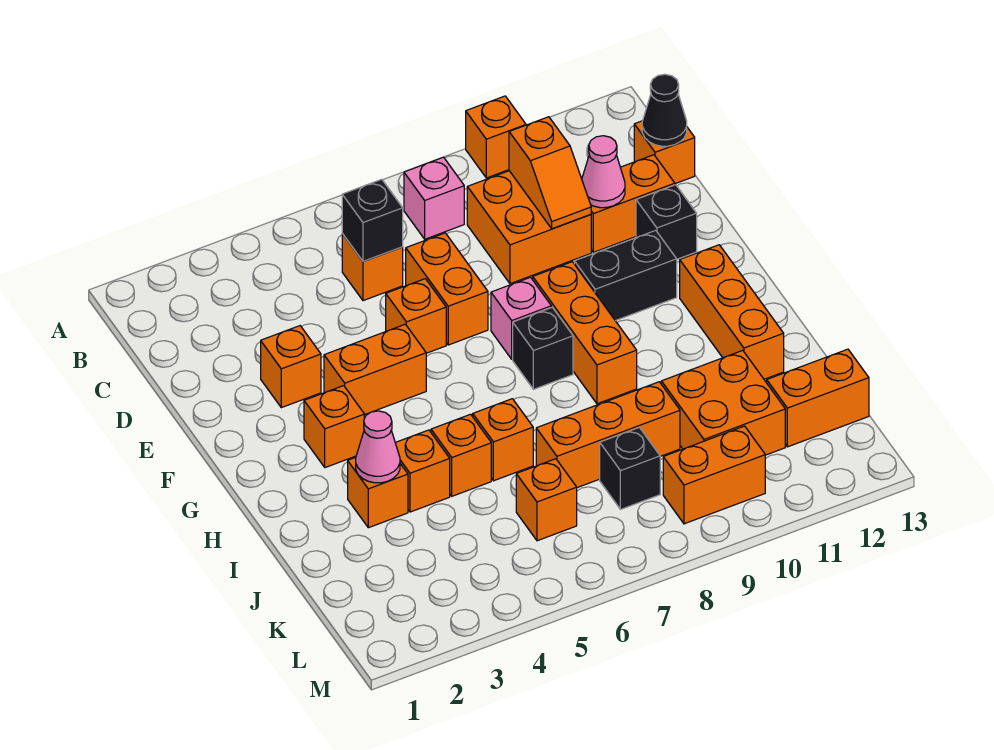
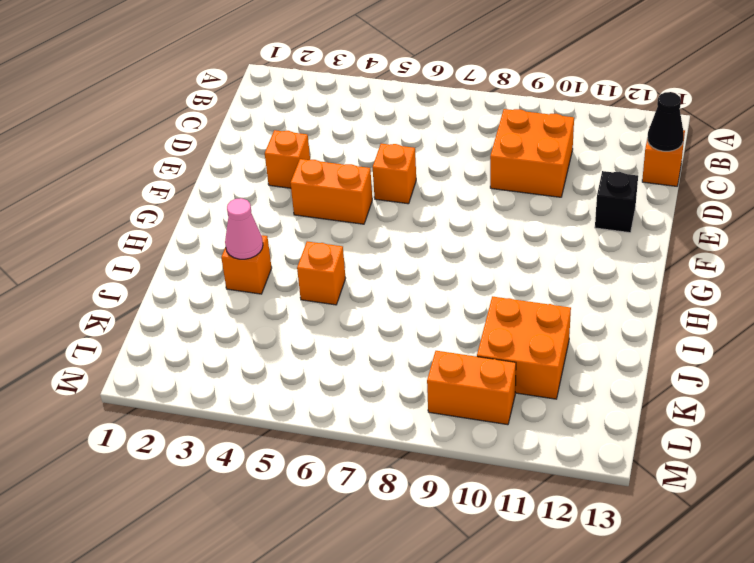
none -> orange brick A10 level 1
none -> pink brick B8 level 1
none -> orange brick C6 level 1
none -> orange brick D7:E7 level 1

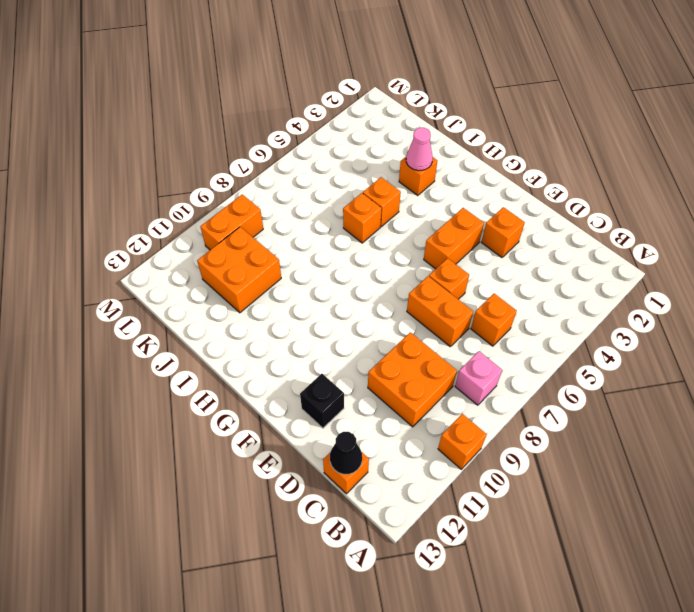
none -> orange brick D11:D12 level 1
none -> pink brick F8 level 1
none -> orange brick F9:H9 level 1
none -> black brick F10:F11 level 1

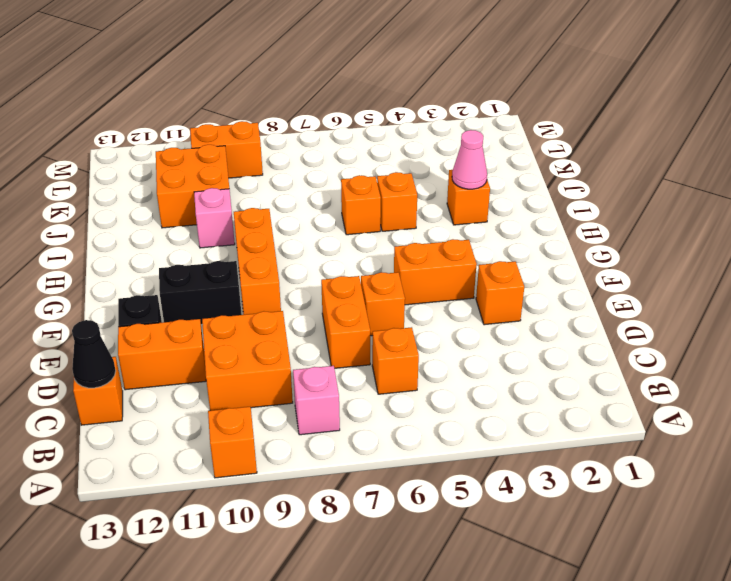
pink brick I10 level 1 -> pink brick F8 level 1
none -> orange brick G3 level 1
none -> black brick G8 level 1
none -> orange brick G12:I12 level 1
none -> orange brick I4 level 1

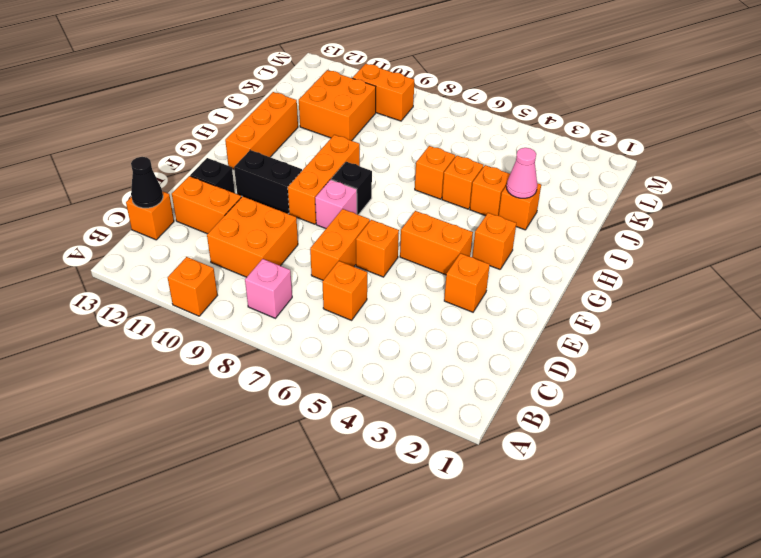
none -> orange brick J7:J9 level 1
none -> orange brick K6 level 1
none -> black brick K8 level 1
none -> orange brick K12:K13 level 1

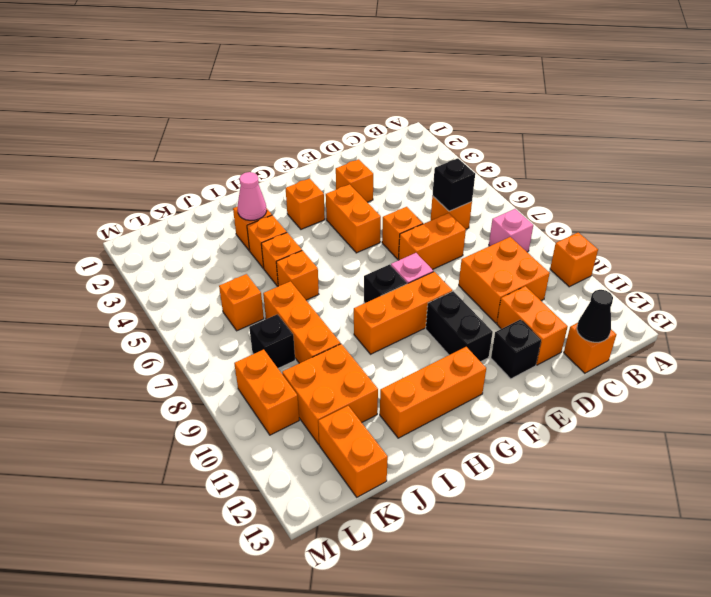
none -> orange slope C10:D10 level 2 top C
none -> pink cone D11 level 2

